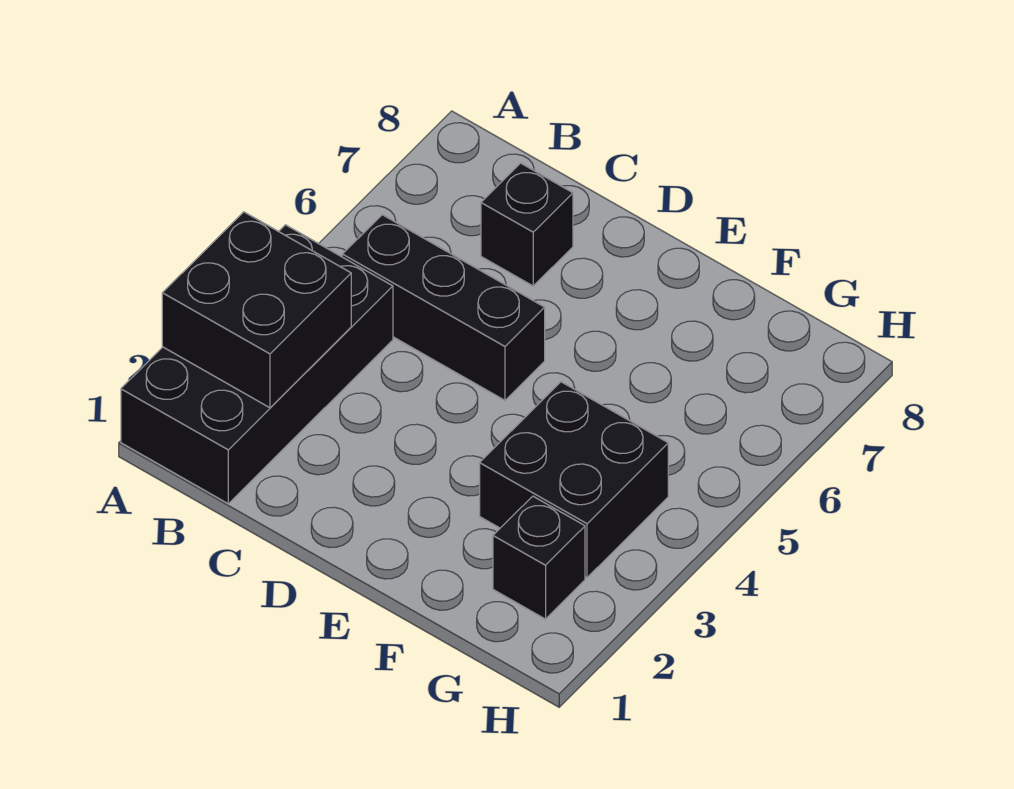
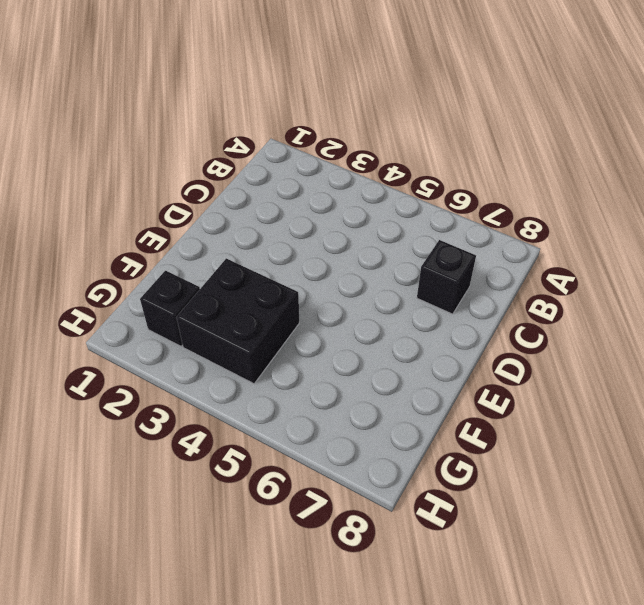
none -> black brick A1:B4 level 1
none -> black brick B5:D5 level 1

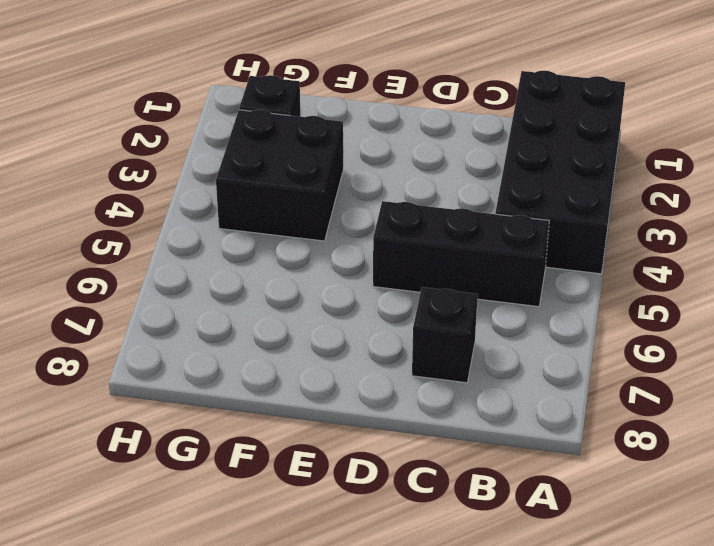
none -> black brick A2:B3 level 2

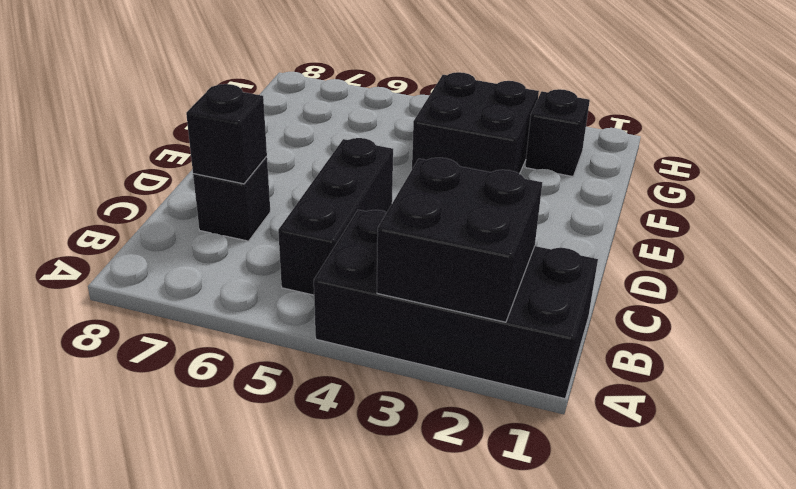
black brick C7 level 2 -> none

